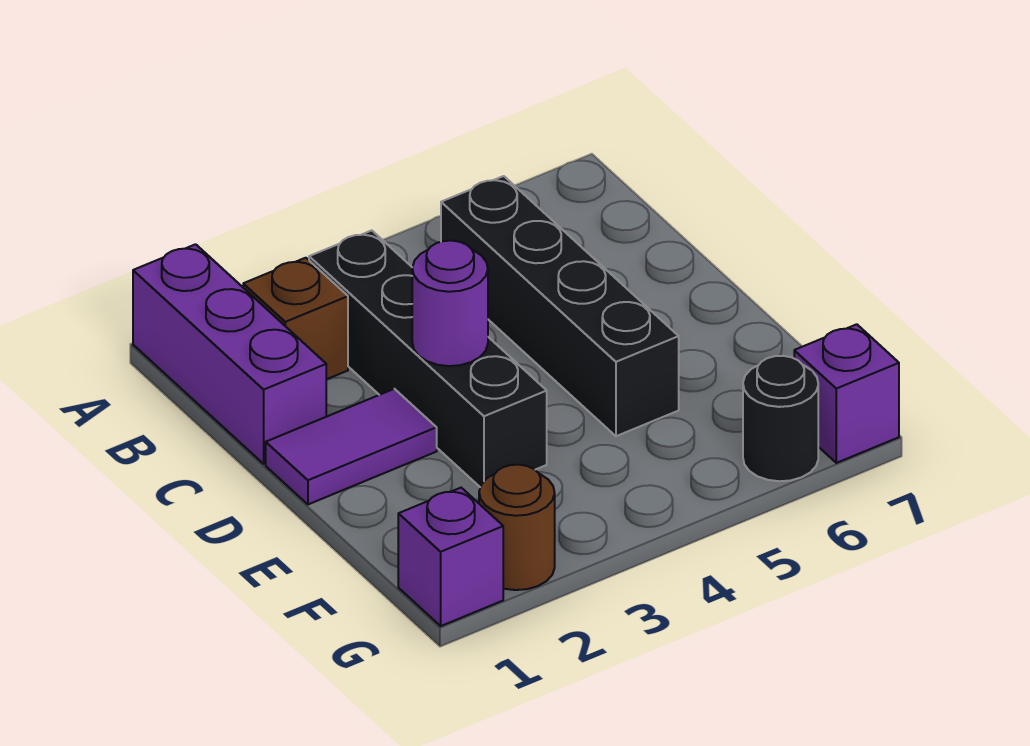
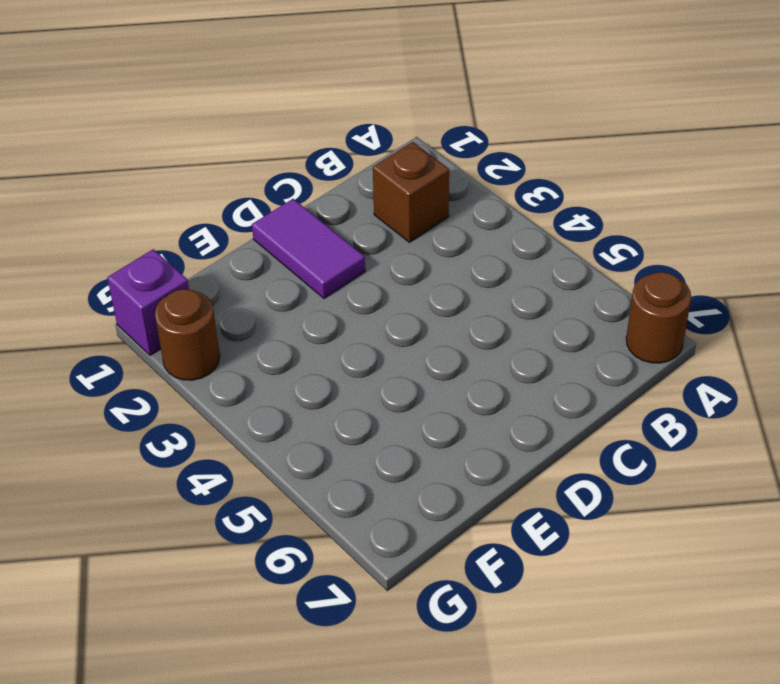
brown round brick A7 level 1 -> none
none -> purple brick A1:C1 level 1
none -> black brick B3:E3 level 1

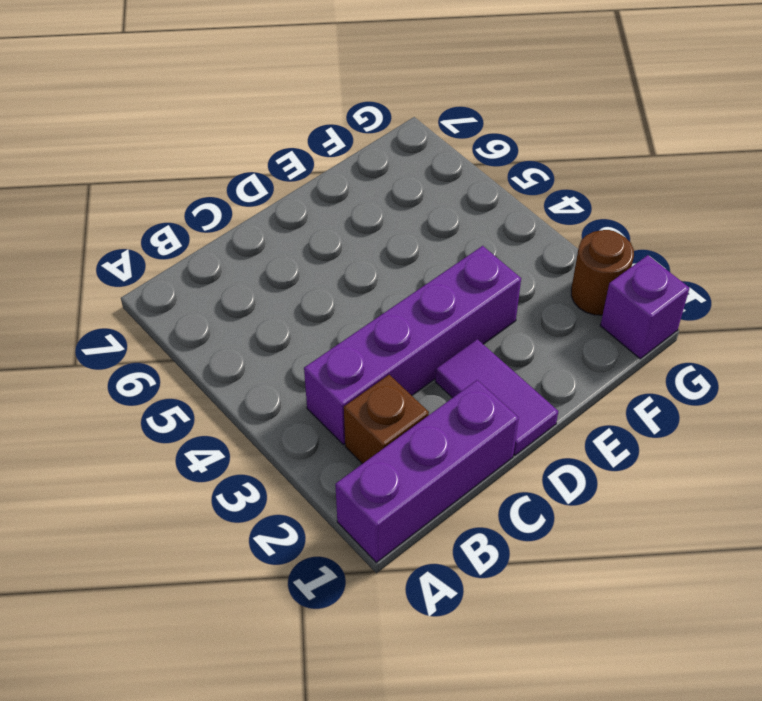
purple brick B3:E3 level 1 -> black brick B3:E3 level 1
none -> black brick B5:E5 level 1
none -> black round brick G6 level 1

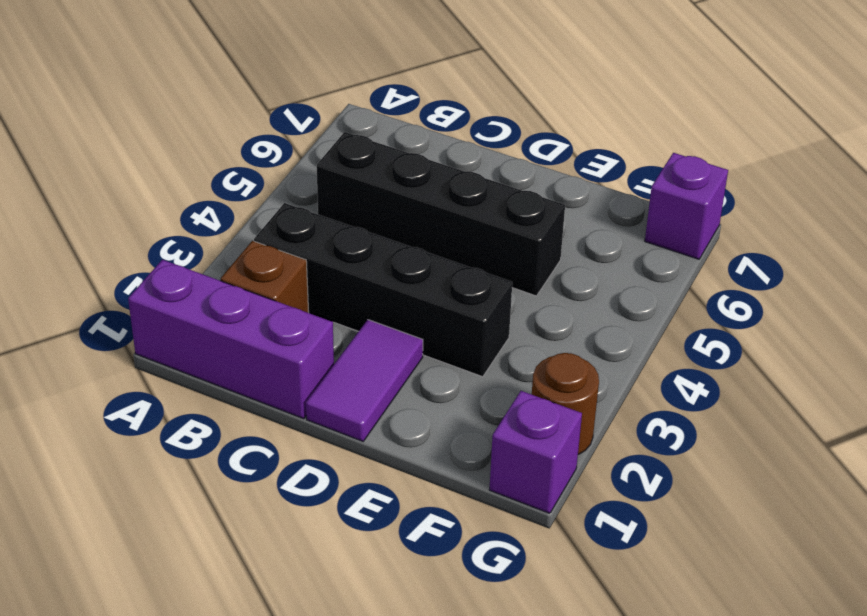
none -> black round brick G6 level 1
none -> purple round brick D3 level 2

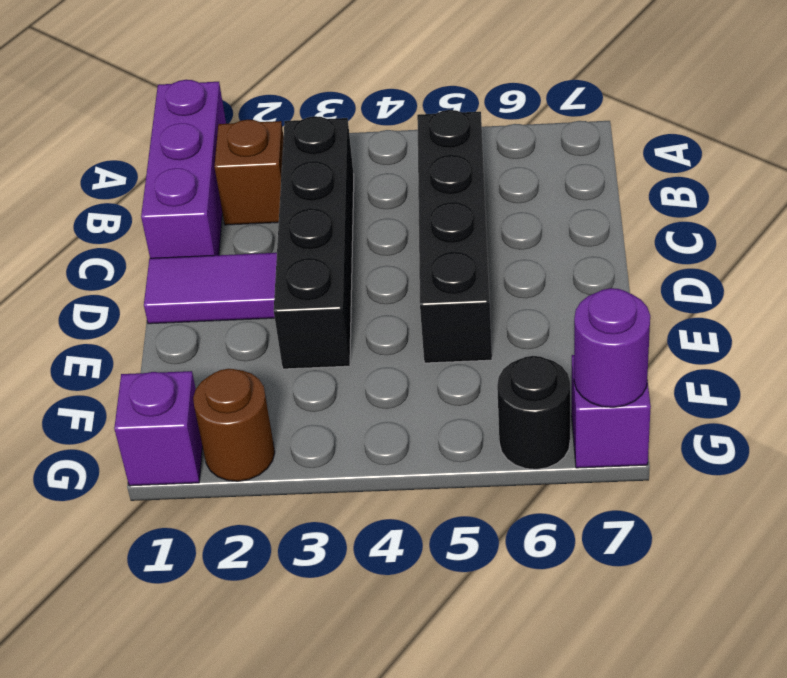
purple round brick G7 level 2 -> purple round brick D3 level 2

